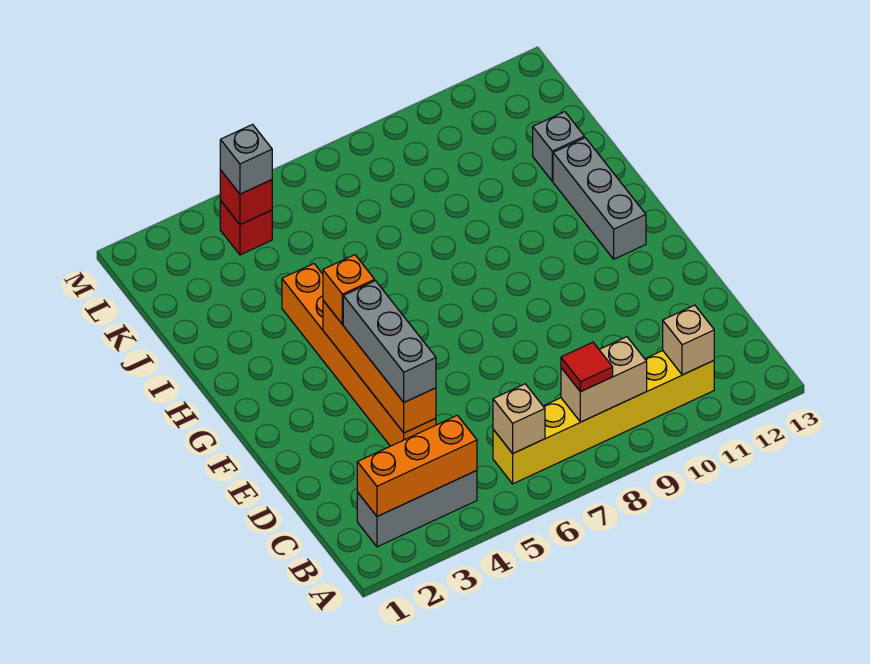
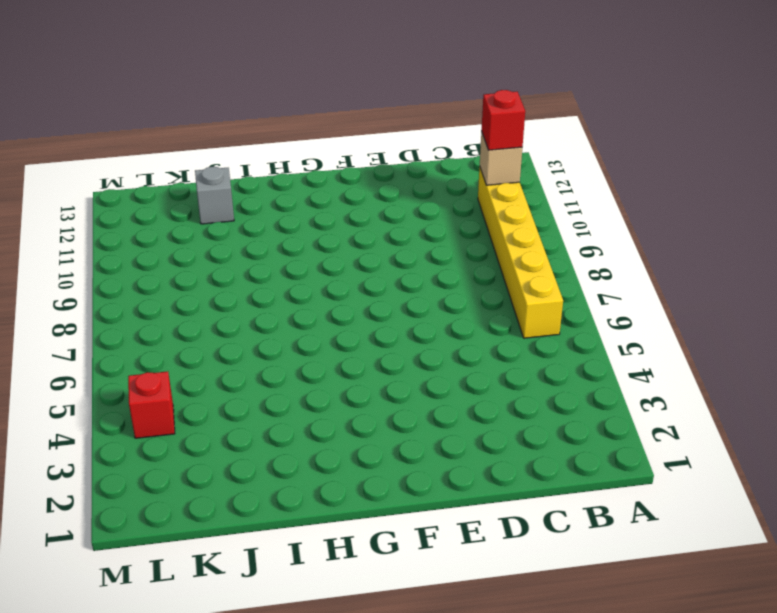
red brick B11 level 3 -> red brick L4 level 2
none -> grey brick B2:B4 level 1
none -> orange brick D4:I4 level 1
none -> grey brick G12:I12 level 1

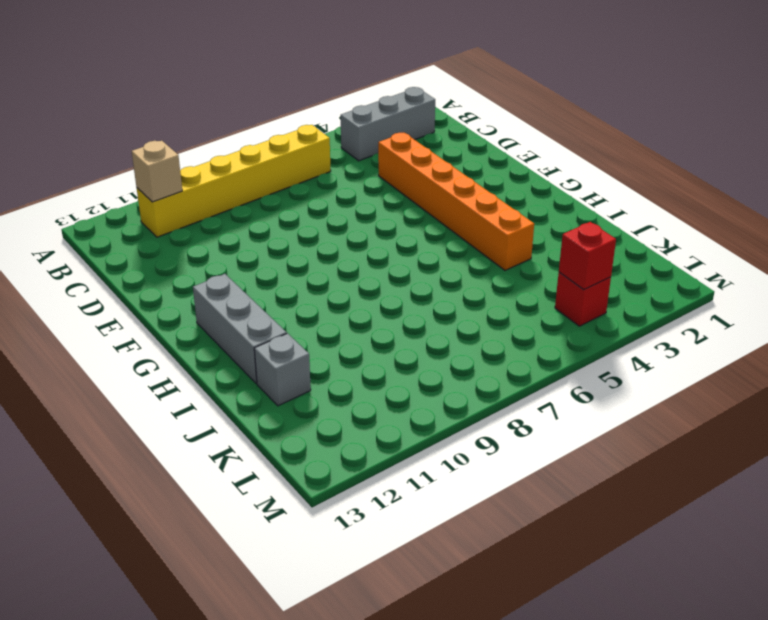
none -> orange brick B2:B4 level 2
none -> tan brick B6 level 2
none -> tan brick B8:B9 level 2

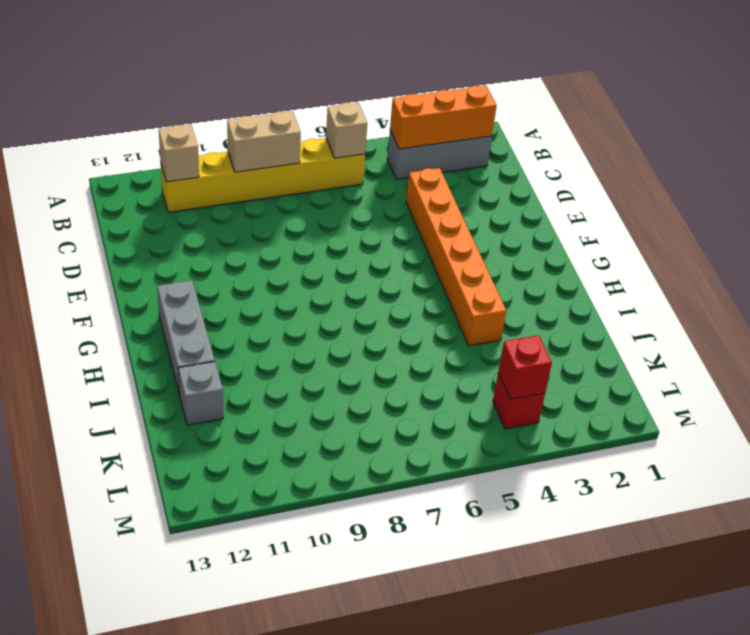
none -> orange brick D4:G4 level 2
none -> red tile B8 level 3
none -> grey brick D4:F4 level 3

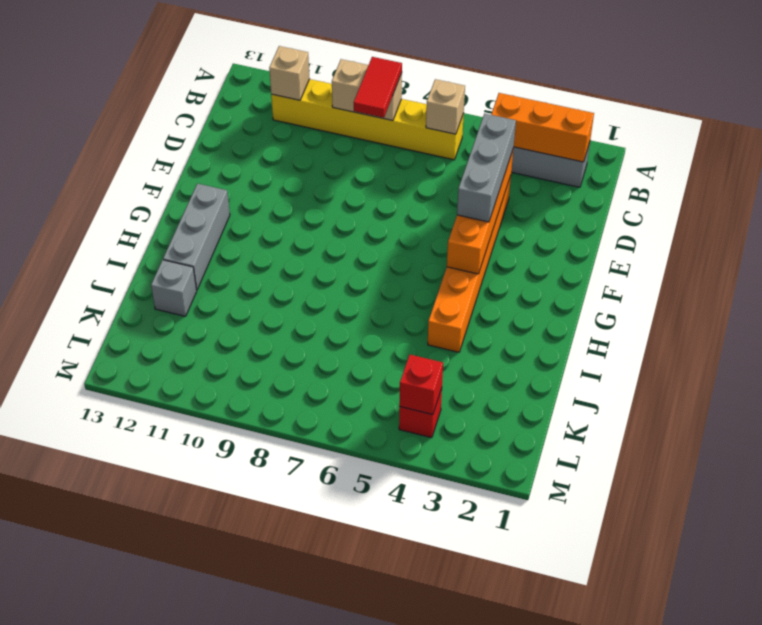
red tile B8:C8 level 3 -> red tile B8 level 3
none -> orange brick G4 level 3
none -> grey brick L4 level 3

